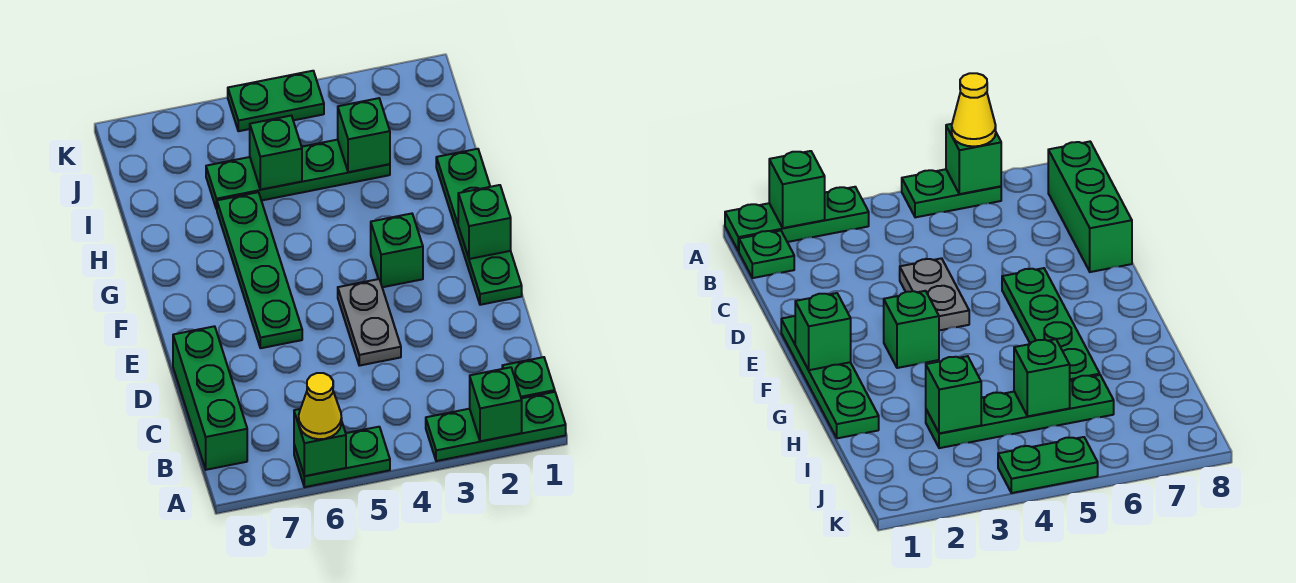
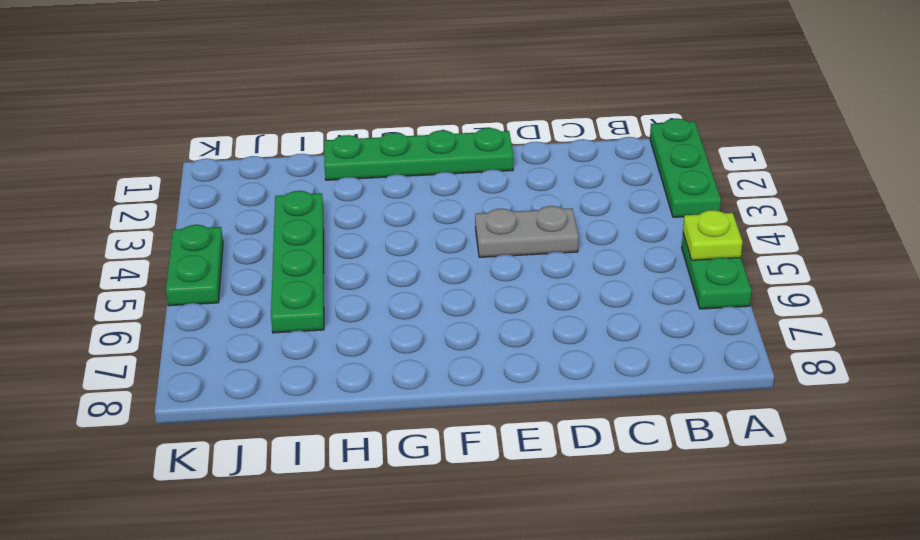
lime plate A5 level 2 -> none
none -> green plate B1 level 1
none -> green brick B8:D8 level 1
none -> green plate E6:H6 level 1

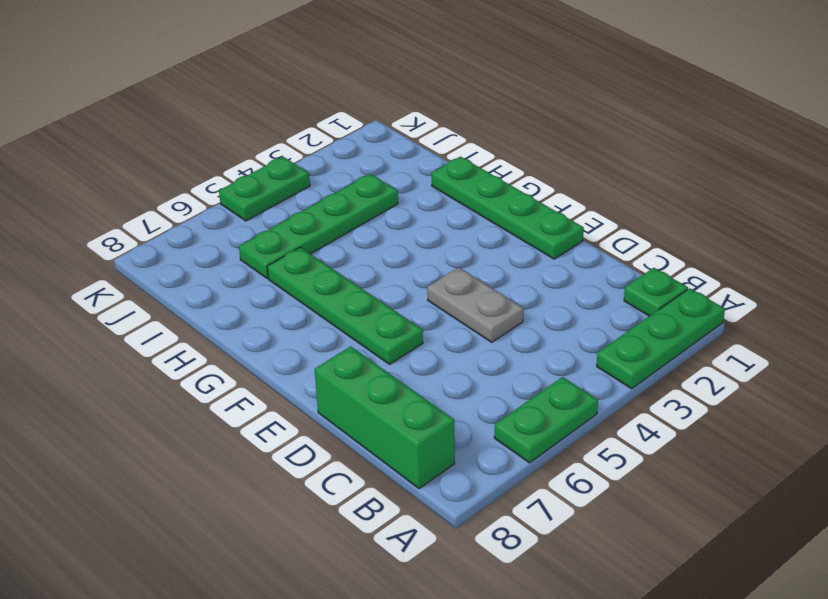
none -> green brick F3 level 1
none -> green brick A2 level 2
none -> green brick A6 level 2

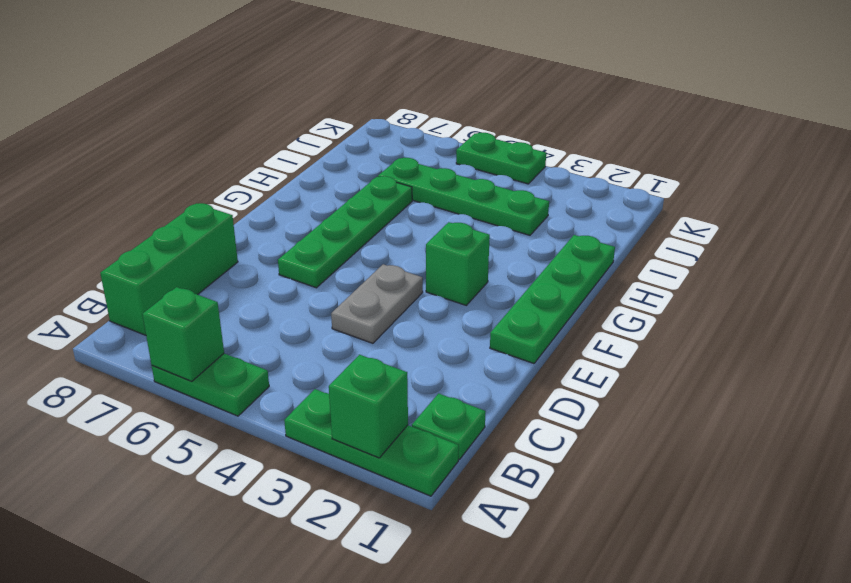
none -> green brick F1 level 2
none -> green brick I3 level 2
none -> green brick I5 level 2

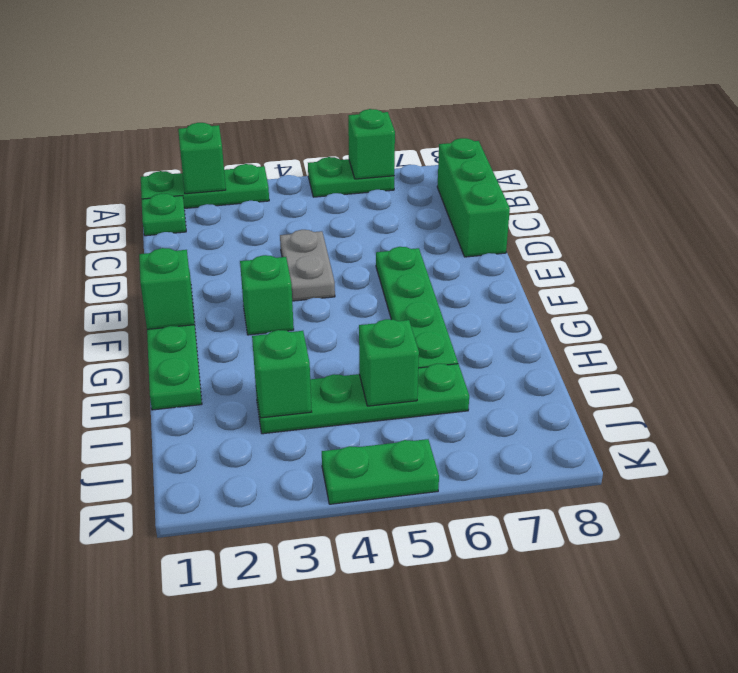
none -> yellow cone A6 level 3

